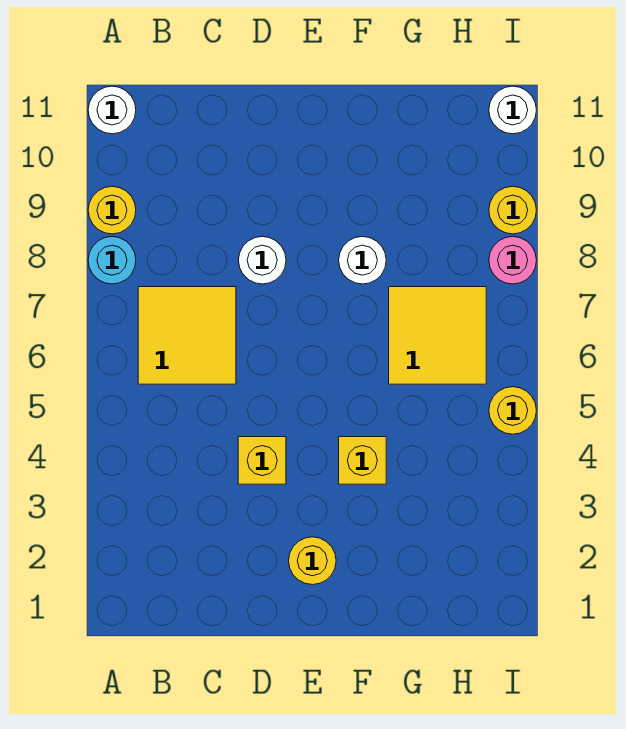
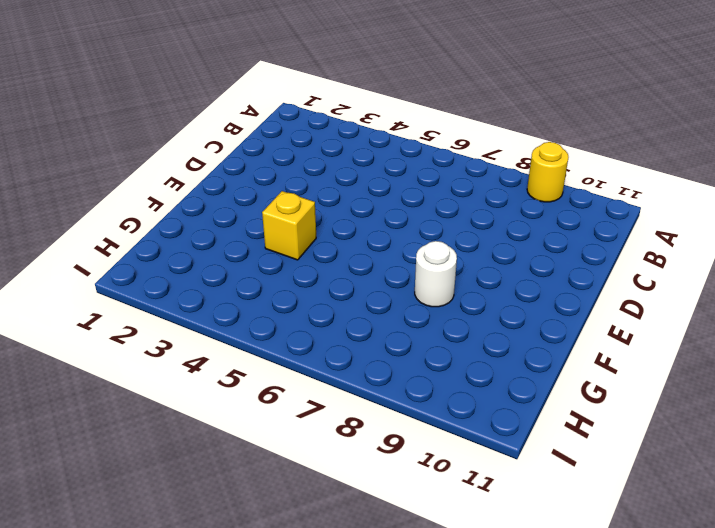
none -> cyan round brick A8 level 1
none -> white round brick A11 level 1
none -> yellow tile B6:C7 level 1

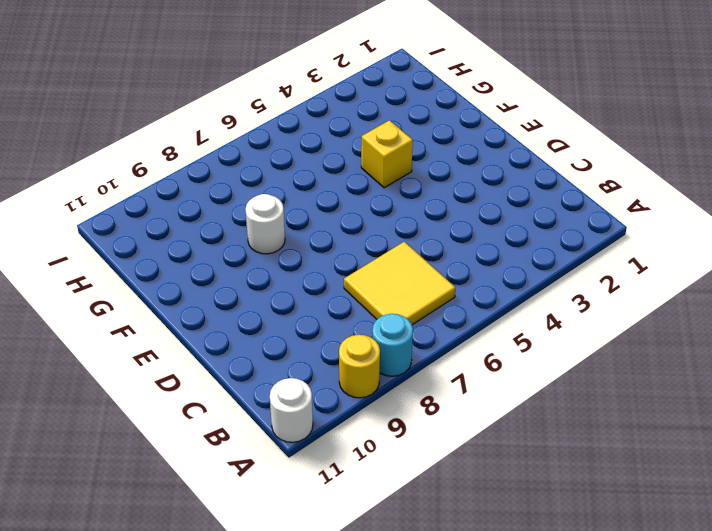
none -> yellow brick D4 level 1
none -> white round brick D8 level 1
none -> yellow round brick E2 level 1

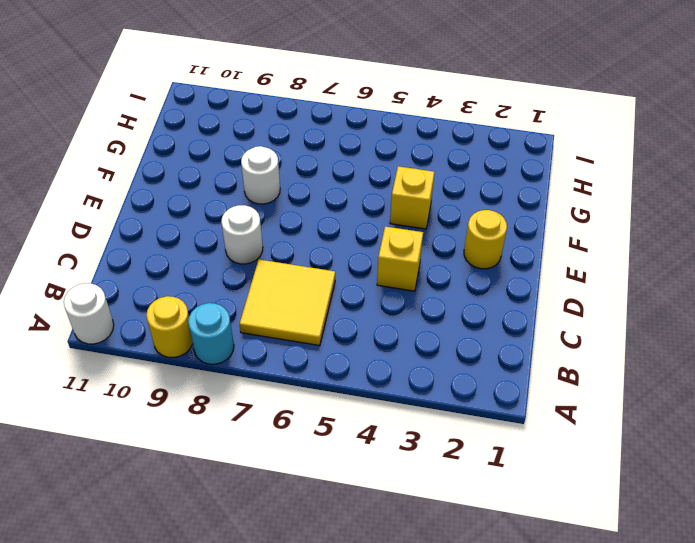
none -> yellow tile G6:H7 level 1
none -> yellow round brick I5 level 1
none -> pink round brick I8 level 1

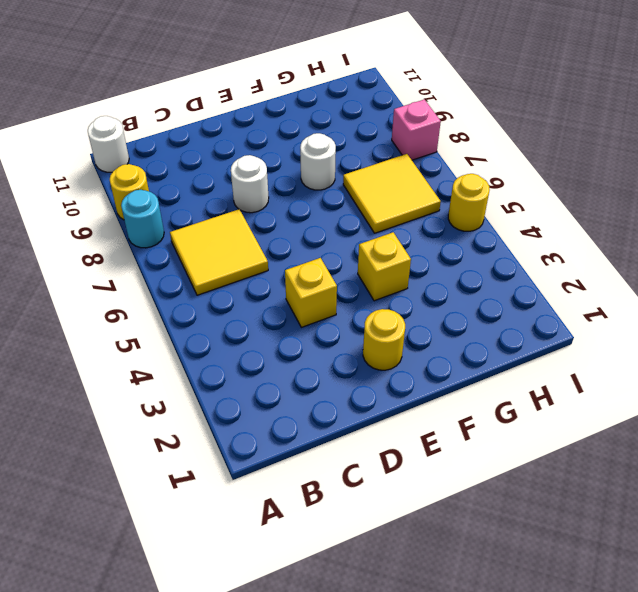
pink brick I8 level 1 -> pink round brick I8 level 1
none -> yellow round brick I9 level 1
none -> white round brick I11 level 1

